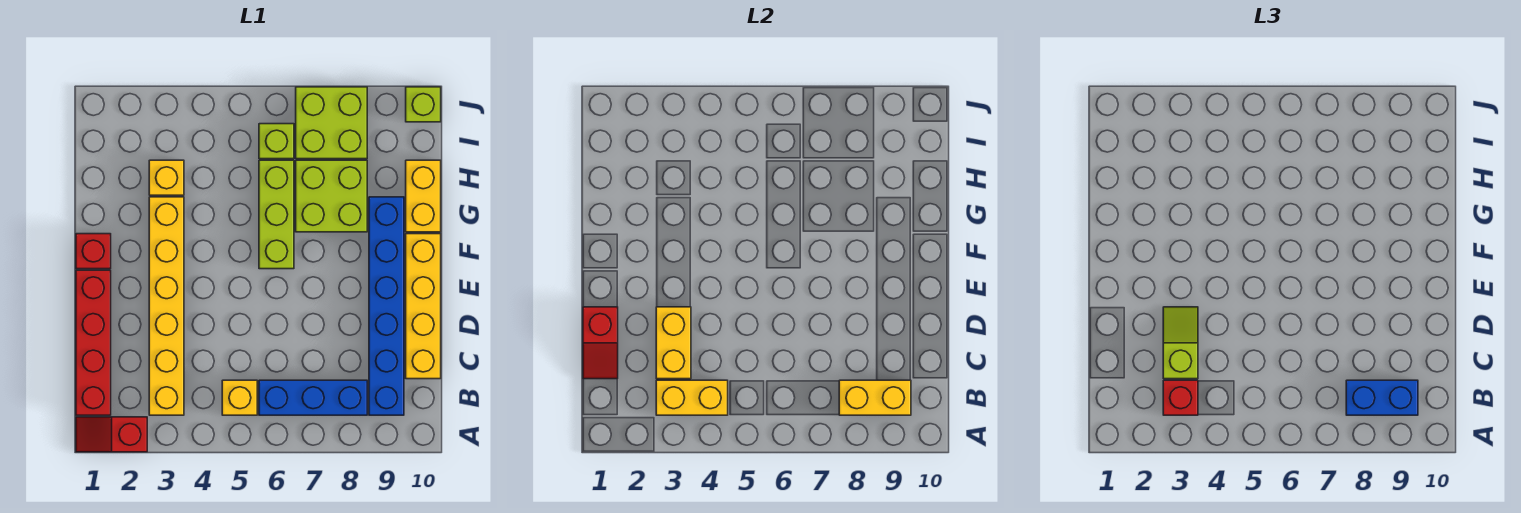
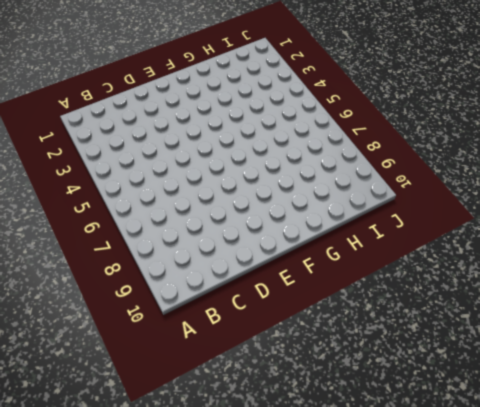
none -> red slope A1:A2 level 1 top 2
none -> red brick B1:E1 level 1
none -> yellow brick B3:G3 level 1

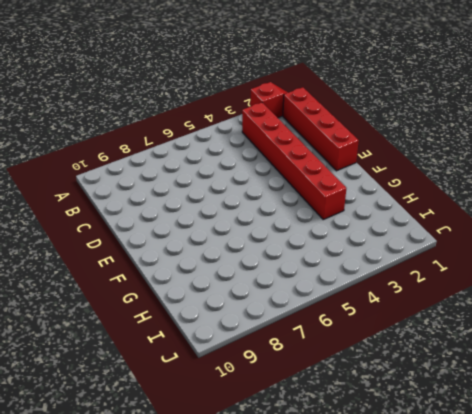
red brick B3:G3 level 1 -> yellow brick B3:G3 level 1
none -> yellow brick B5 level 1
none -> blue brick B6:B8 level 1
none -> blue brick B9:G9 level 1

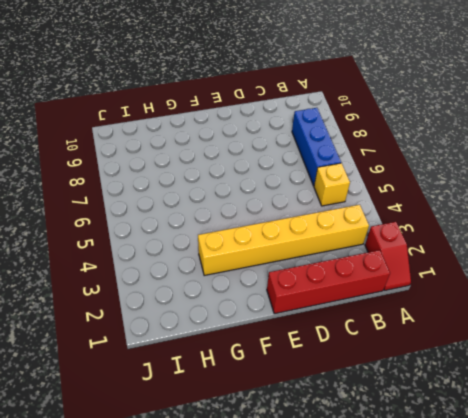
none -> blue brick B9:G9 level 1
none -> yellow brick C10:F10 level 1
none -> red brick F1 level 1

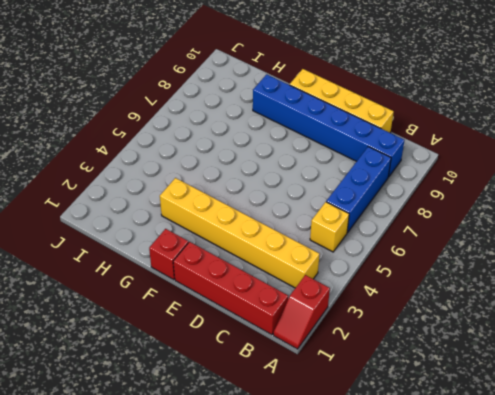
none -> lime brick F6:H6 level 1
none -> lime brick G7:H8 level 1
none -> yellow brick G10:H10 level 1

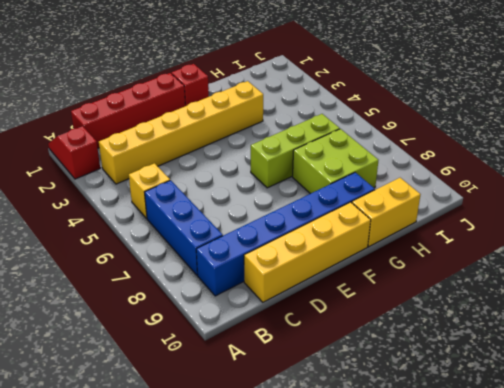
none -> yellow brick H3 level 1
none -> lime brick I6 level 1
none -> lime brick I7:J8 level 1

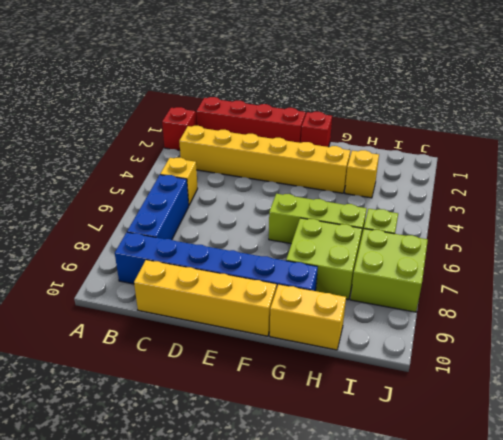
none -> lime brick J10 level 1
none -> yellow brick B3:B4 level 2
none -> yellow brick B8:B9 level 2

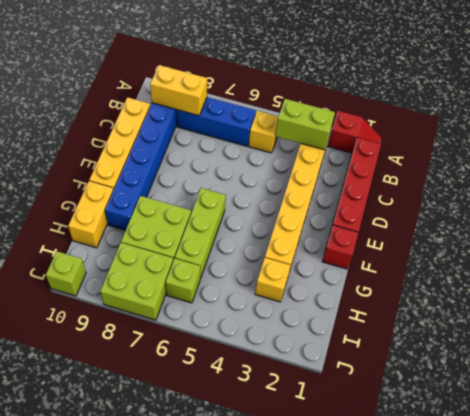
lime brick B3:B4 level 2 -> yellow brick B3:B4 level 2
none -> red slope C1:D1 level 2 top D
none -> yellow brick C3:D3 level 2
none -> red brick B3 level 3

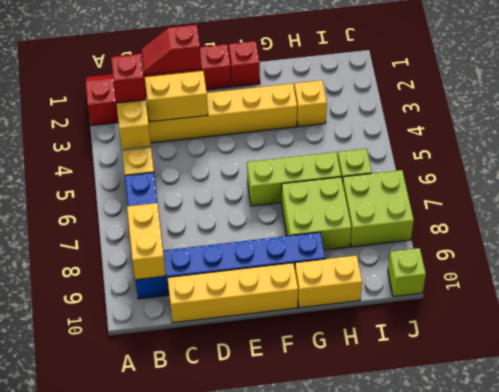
none -> blue brick B8:B9 level 3
none -> lime slope C3:D3 level 3 top C

